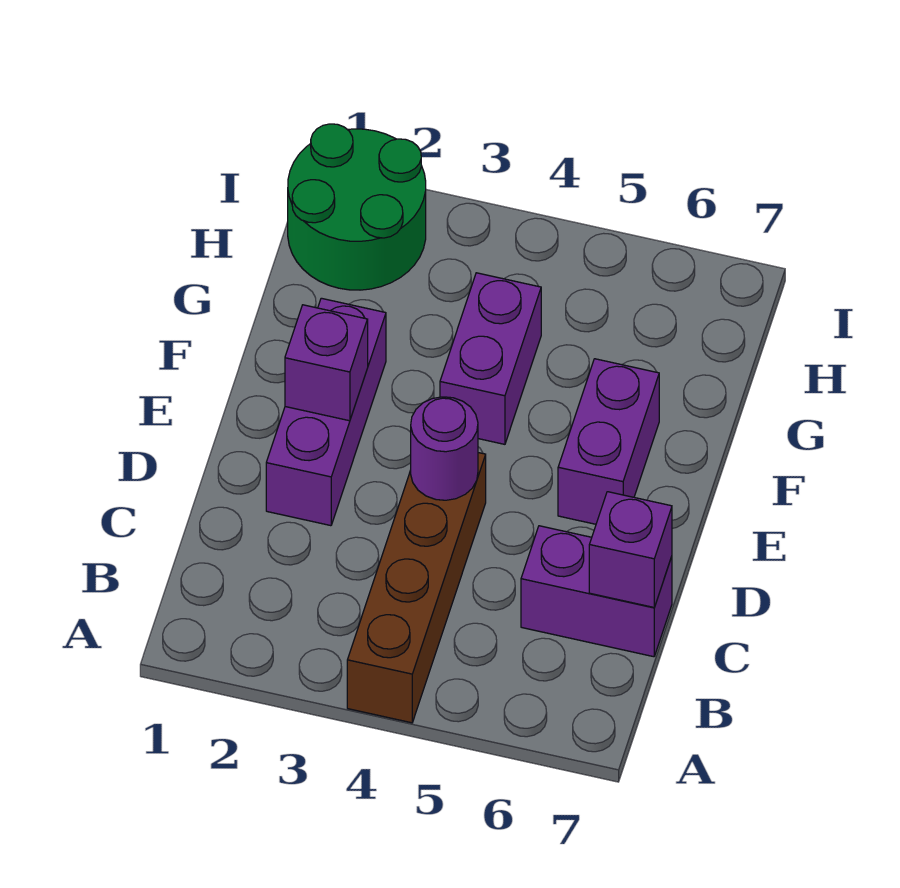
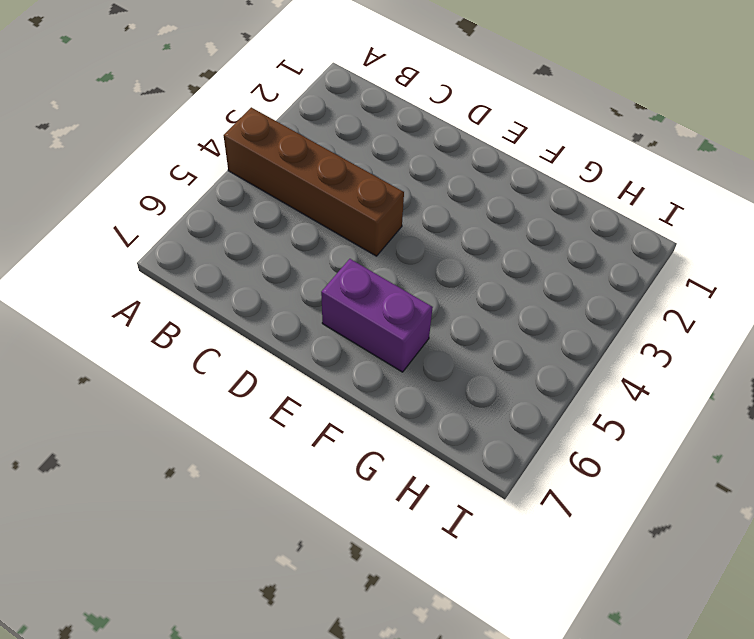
none -> purple brick C6:C7 level 1
none -> purple brick D2:F2 level 1

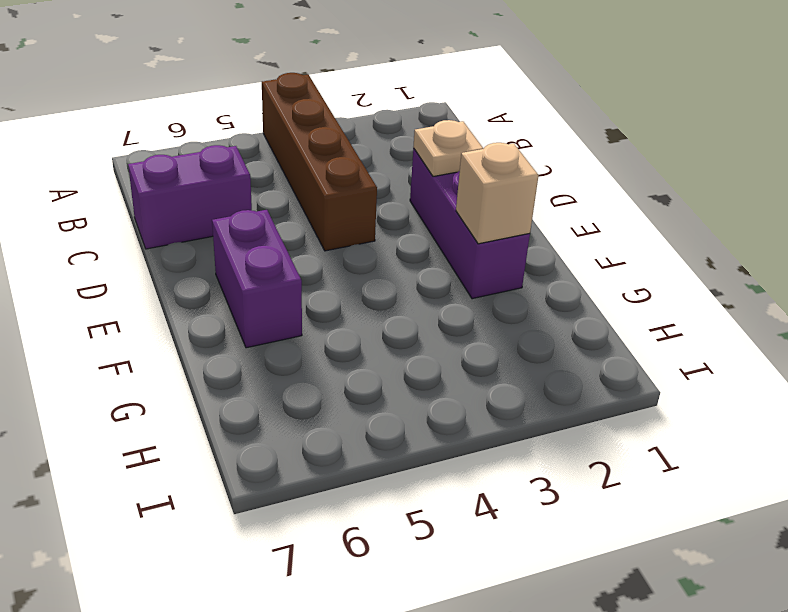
tan plate D2 level 2 -> none
tan brick F2 level 2 -> none
none -> purple brick F4:G4 level 1
none -> green round brick H1:I2 level 1

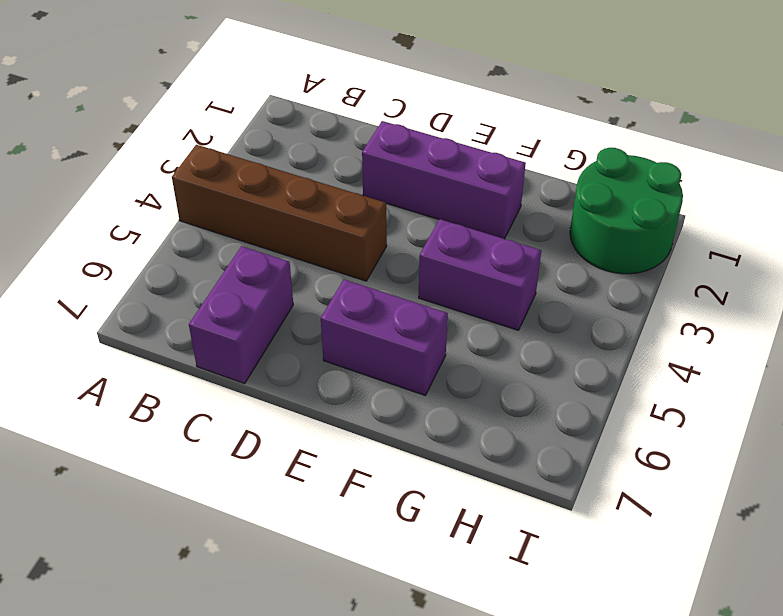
none -> purple brick C7 level 2
none -> purple round brick D4 level 2

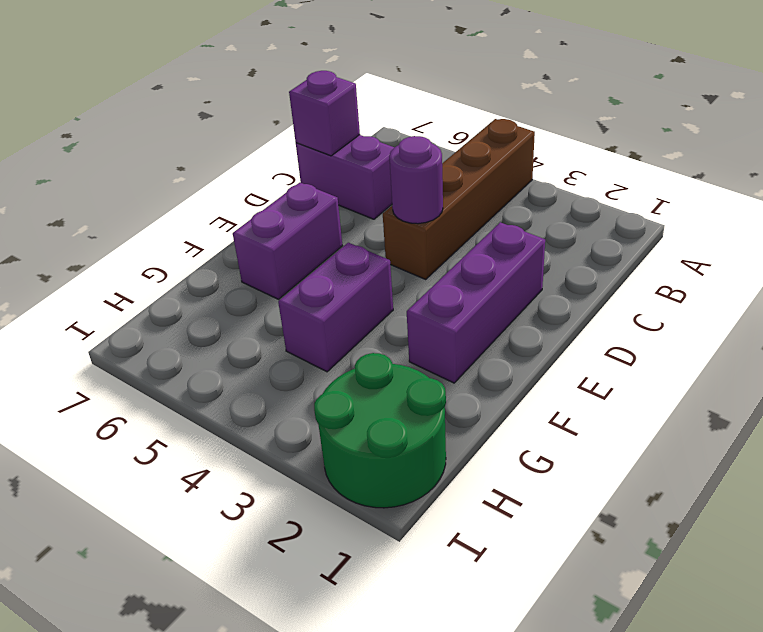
none -> purple brick E2 level 2

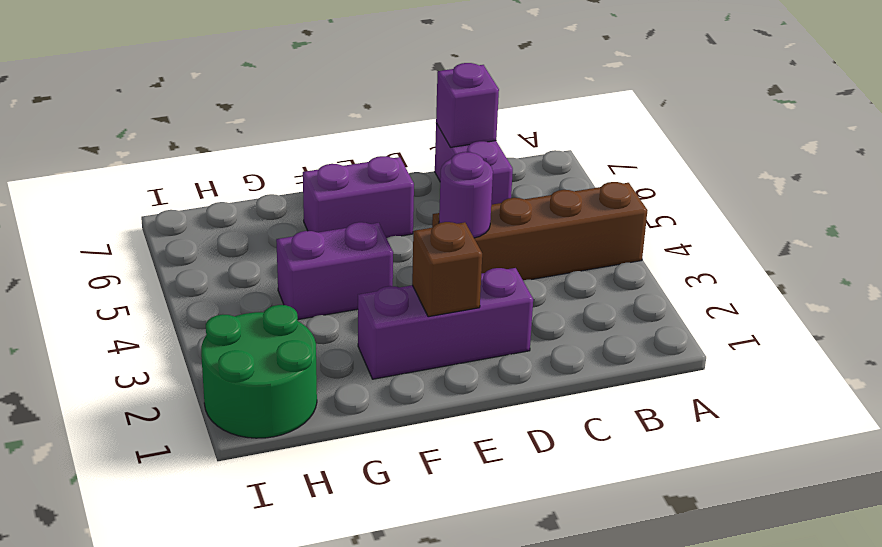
brown brick E2 level 2 -> purple brick E2 level 2

